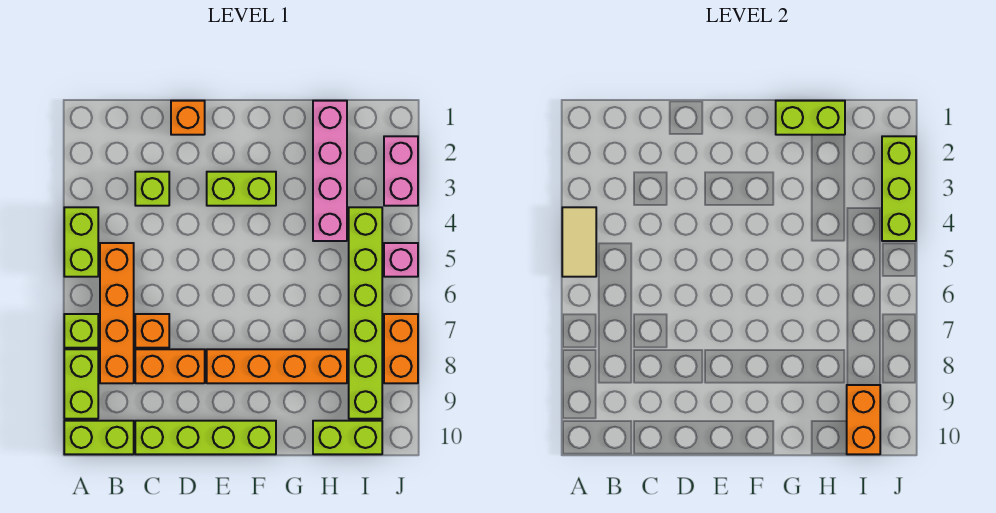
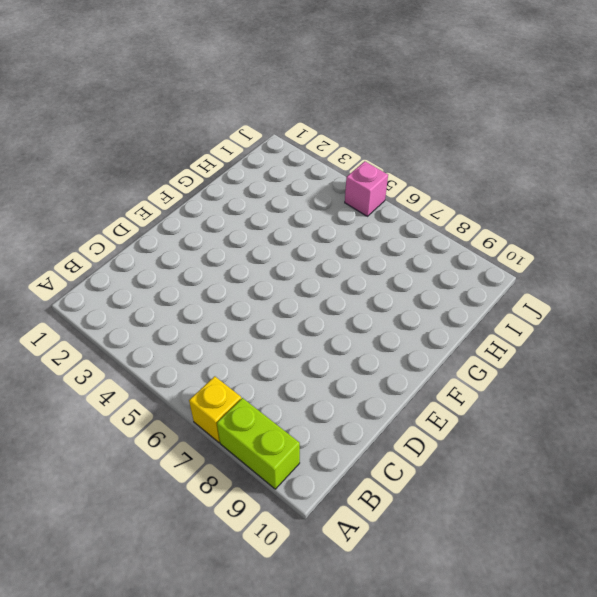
yellow brick A7 level 1 -> lime brick A7 level 1
none -> lime brick A4:A5 level 1
none -> lime brick A10:B10 level 1
none -> orange brick B5:B8 level 1

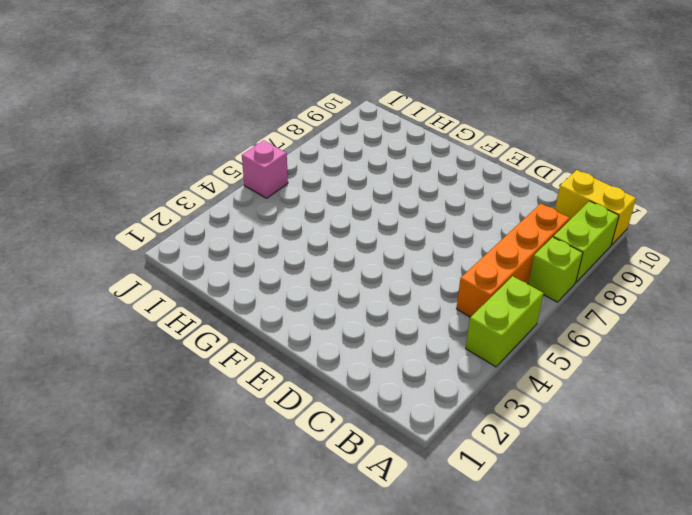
yellow brick A10:B10 level 1 -> lime brick A10:B10 level 1
none -> lime brick C3 level 1
none -> orange brick C7 level 1
none -> orange brick C8:D8 level 1

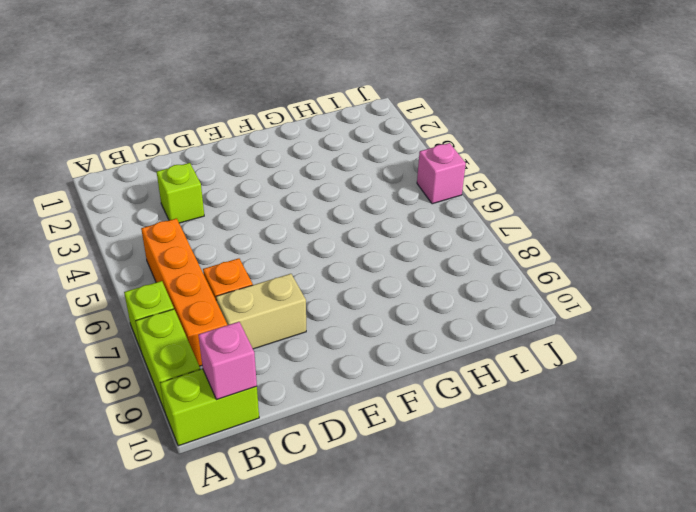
pink brick B10 level 2 -> none
tan brick C8:D8 level 1 -> orange brick C8:D8 level 1
none -> lime brick A4:A5 level 1
none -> lime brick C10:F10 level 1
none -> orange brick D1 level 1

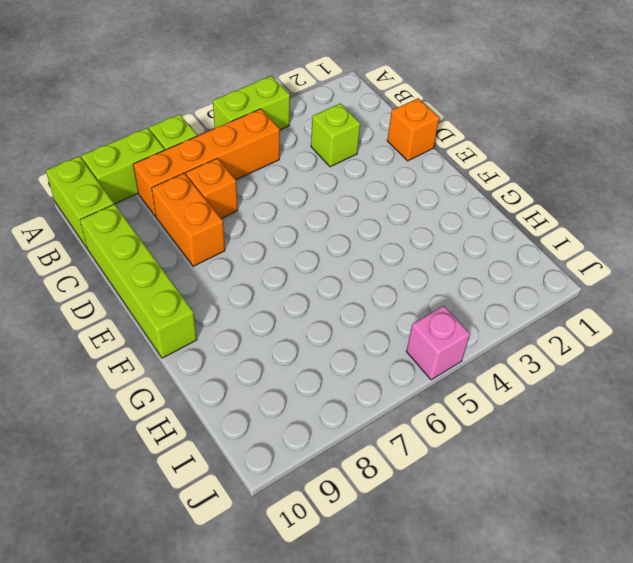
none -> lime brick E3:F3 level 1
none -> orange brick E8:H8 level 1
none -> pink brick H1:H4 level 1

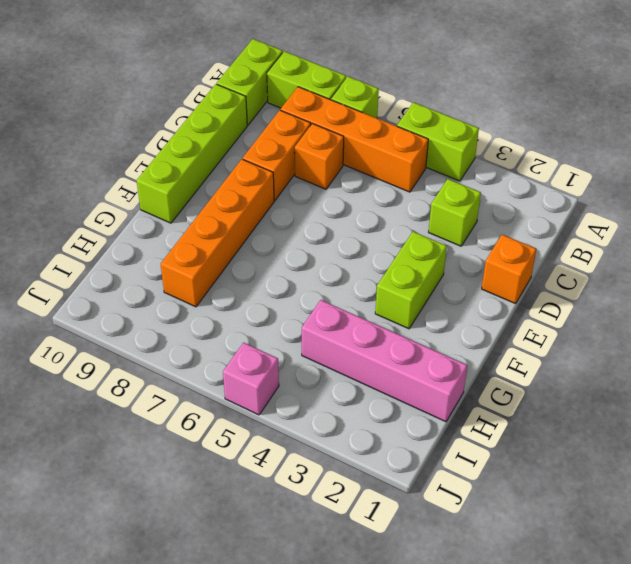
none -> lime brick H10:I10 level 1
none -> lime brick I4:I9 level 1
none -> pink brick J2:J3 level 1

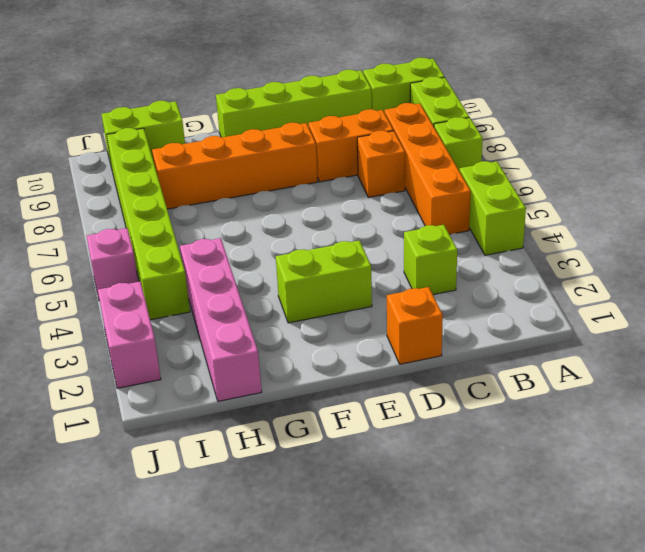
none -> orange brick J7:J8 level 1
none -> tan tile A4:A5 level 2
none -> lime brick G1:H1 level 2

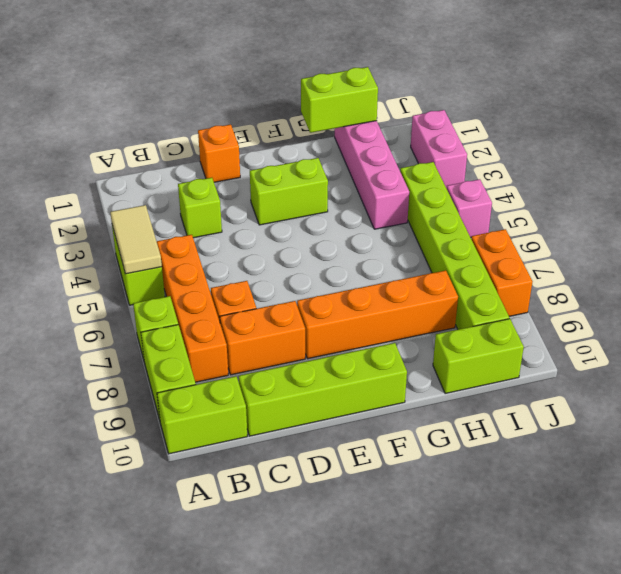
none -> orange brick I9:I10 level 2
none -> lime brick J2:J4 level 2

